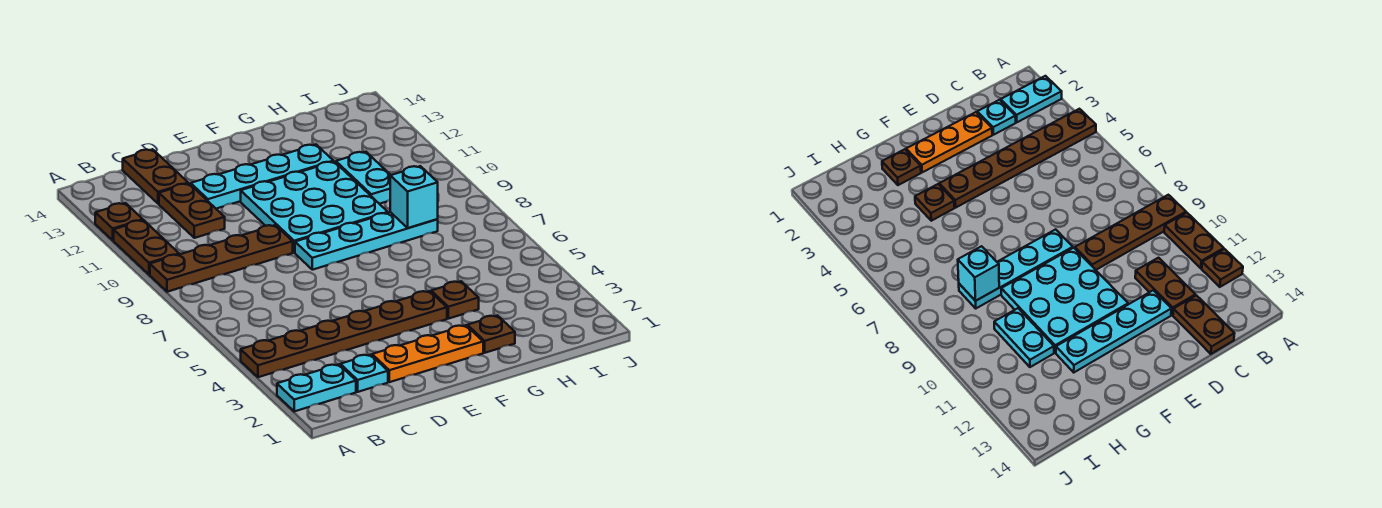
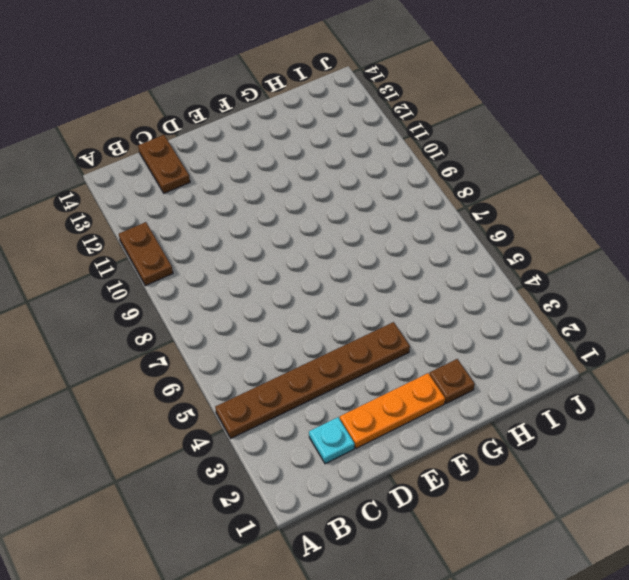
none -> cyan plate A2:B2 level 1
none -> brown plate A9:D9 level 1
none -> brown plate A12 level 1

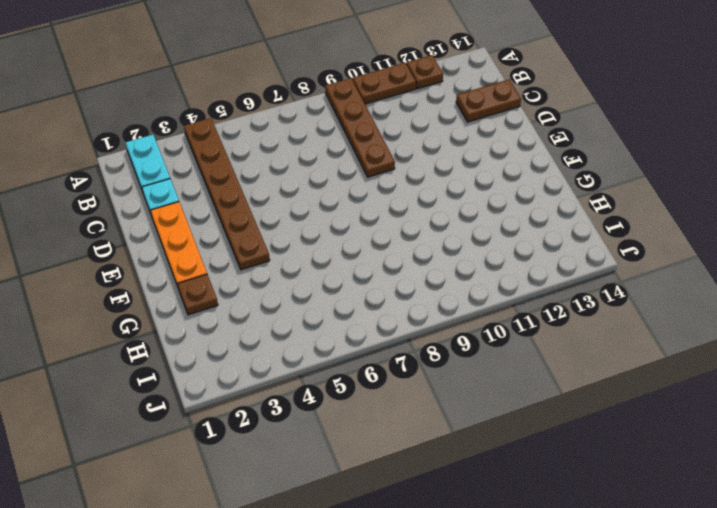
none -> brown plate C11:C12 level 1
none -> cyan plate D12:G12 level 1
none -> cyan plate E8:H8 level 1

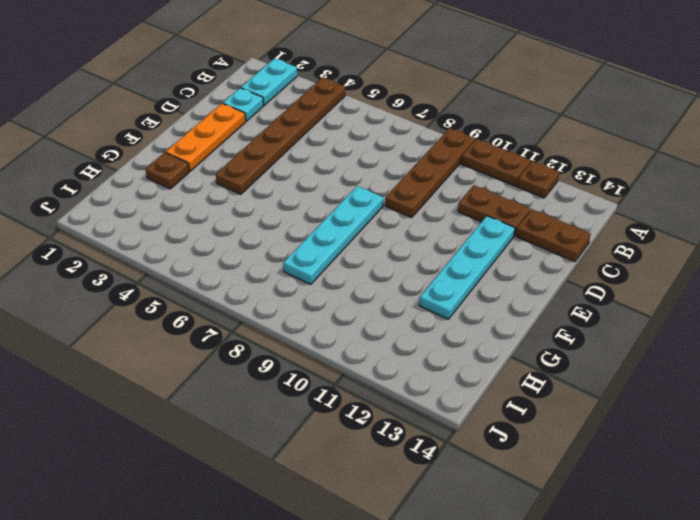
none -> cyan plate E9:G11 level 1
none -> brown plate G4 level 1
none -> cyan plate H10:H11 level 1

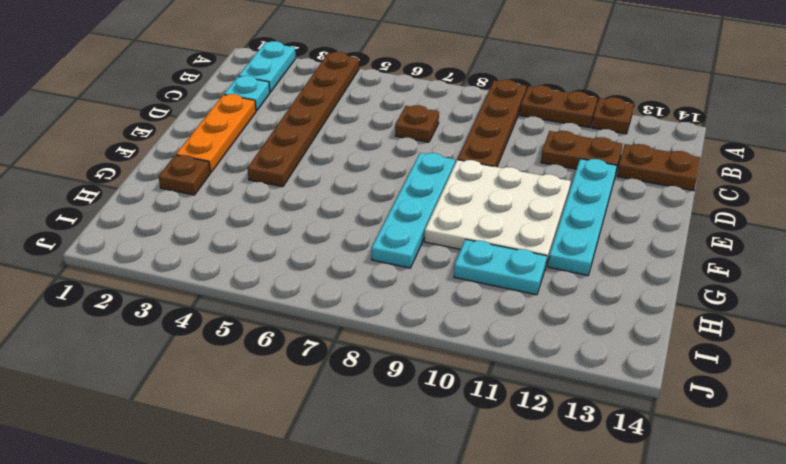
brown plate C7 level 1 -> brown plate G4 level 1
white plate E9:G11 level 1 -> cyan plate E9:G11 level 1
none -> cyan brick H8 level 2

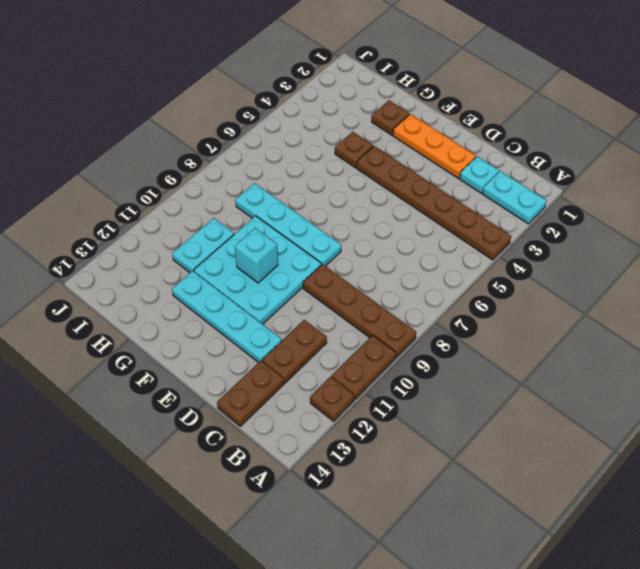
cyan brick F10 level 2 -> cyan brick H8 level 2

